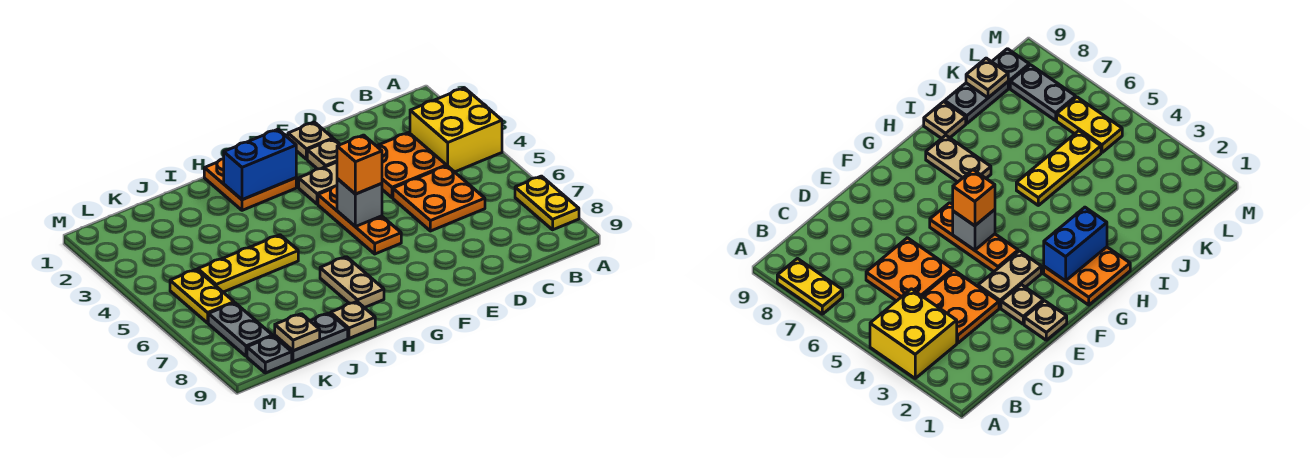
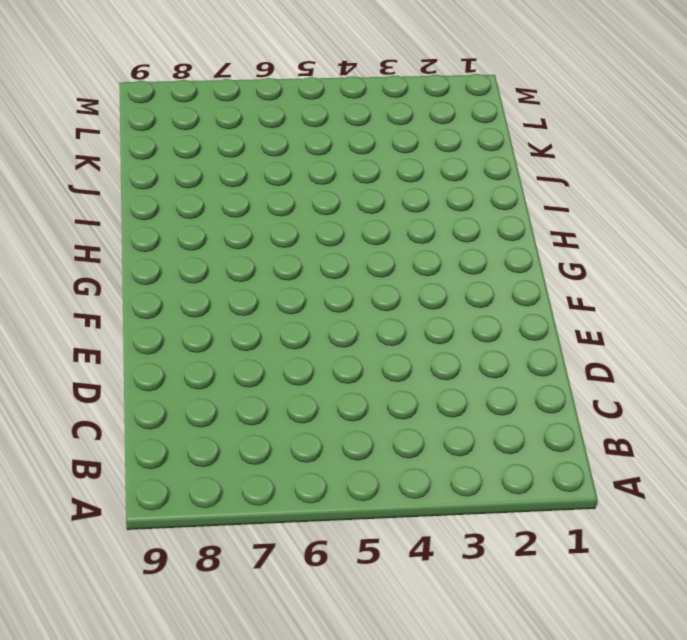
none -> yellow brick A3:B4 level 1
none -> yellow plate A7:A8 level 1
none -> orange plate C3:D4 level 1

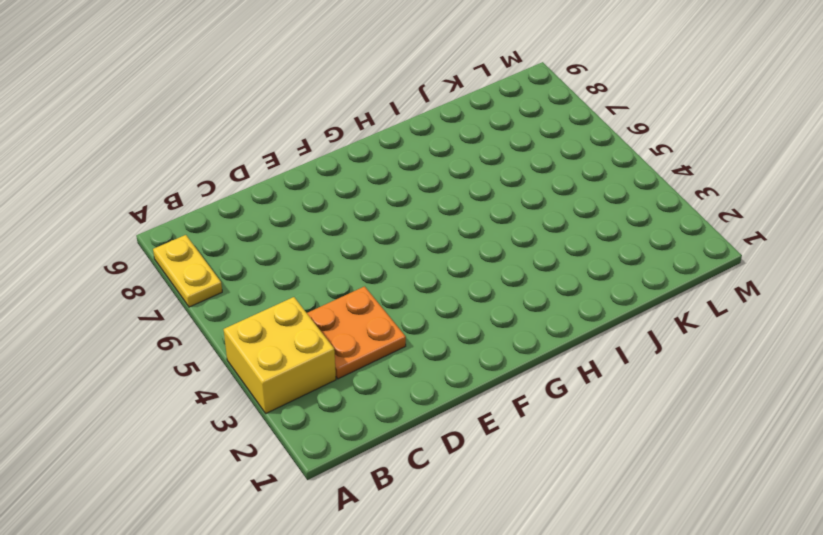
none -> orange plate C5:D6 level 1
none -> tan plate E1 level 1
none -> tan plate E2 level 1

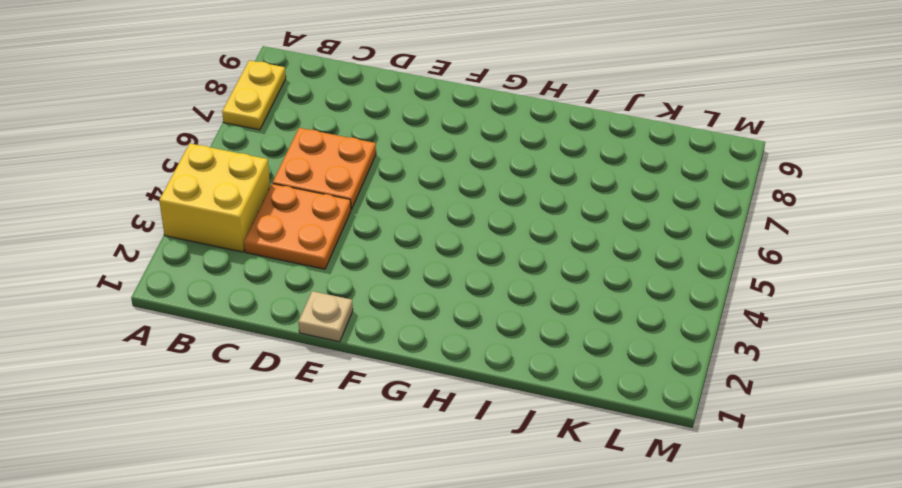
none -> tan plate E2 level 1
none -> tan plate E3:F3 level 1
none -> orange plate F4:F6 level 1

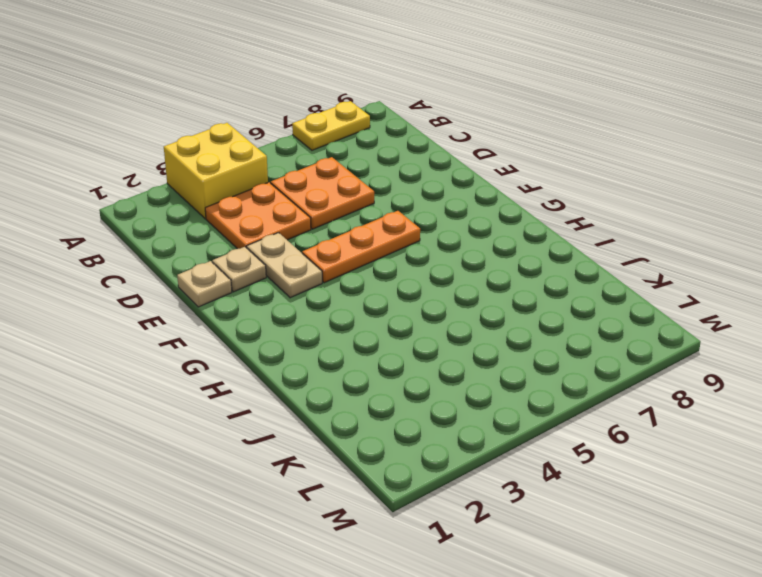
none -> orange plate G1:H2 level 1
none -> tan plate H7:H8 level 1
none -> yellow plate I5:K5 level 1

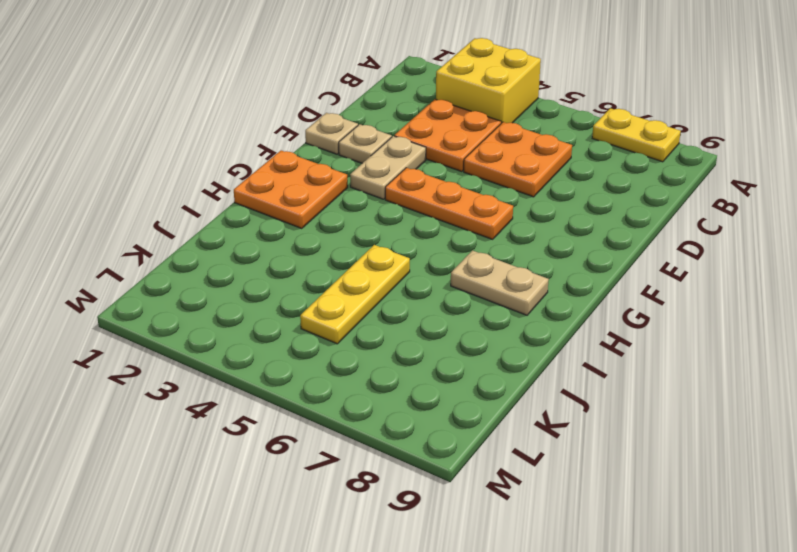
none -> tan plate I9 level 1
none -> grey plate J9:K9 level 1
none -> yellow plate L5:L6 level 1

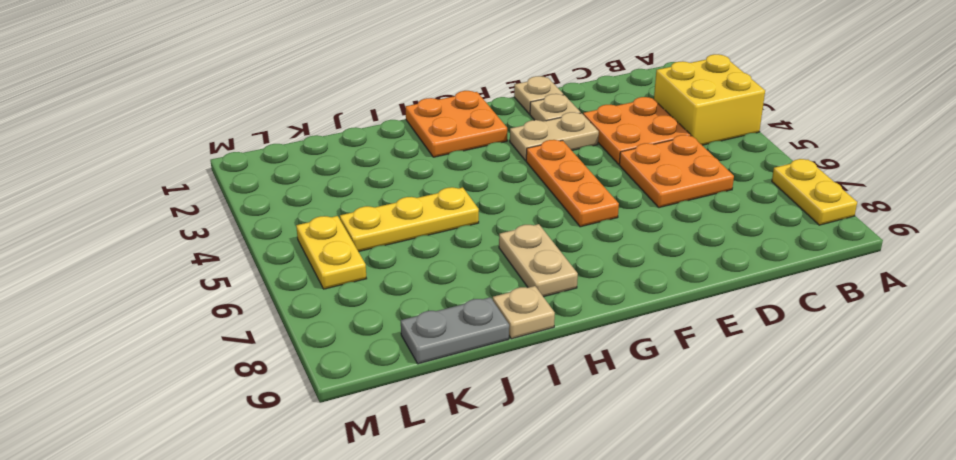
none -> grey plate L7:L8 level 1
none -> grey plate L9 level 1
none -> grey brick F5 level 2

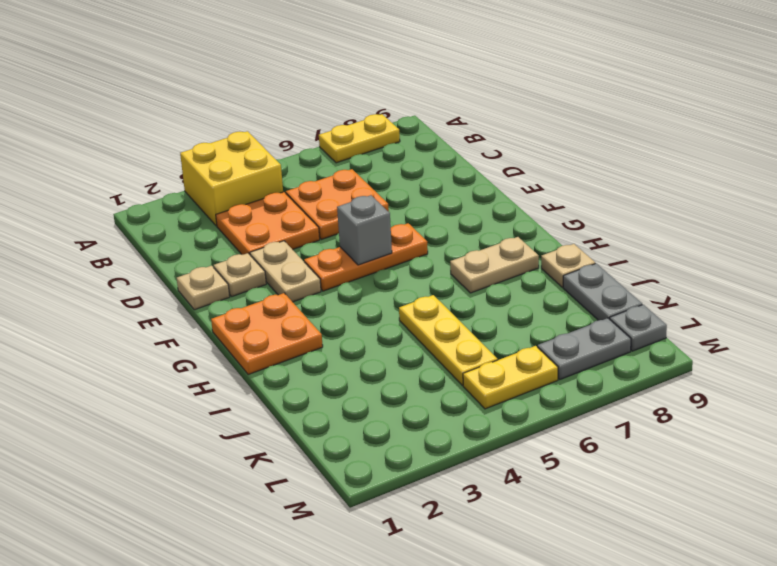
none -> blue brick G2:H2 level 2
none -> tan plate K9 level 2
none -> orange brick F5 level 3

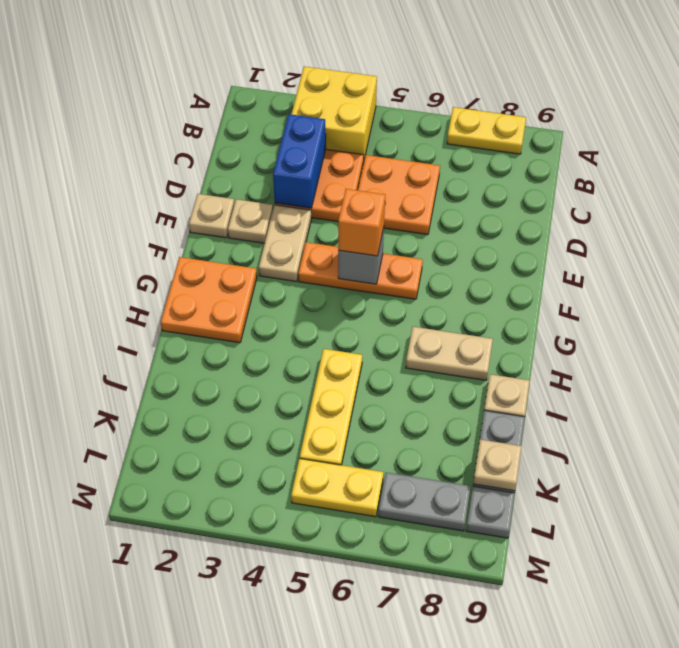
blue brick C3:D3 level 2 -> blue brick G2:H2 level 2

